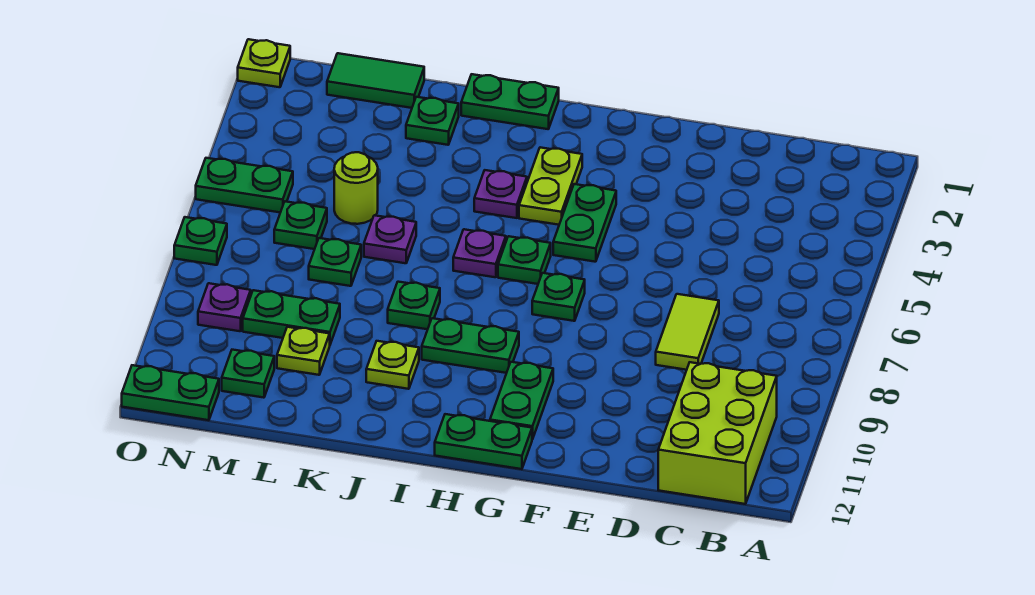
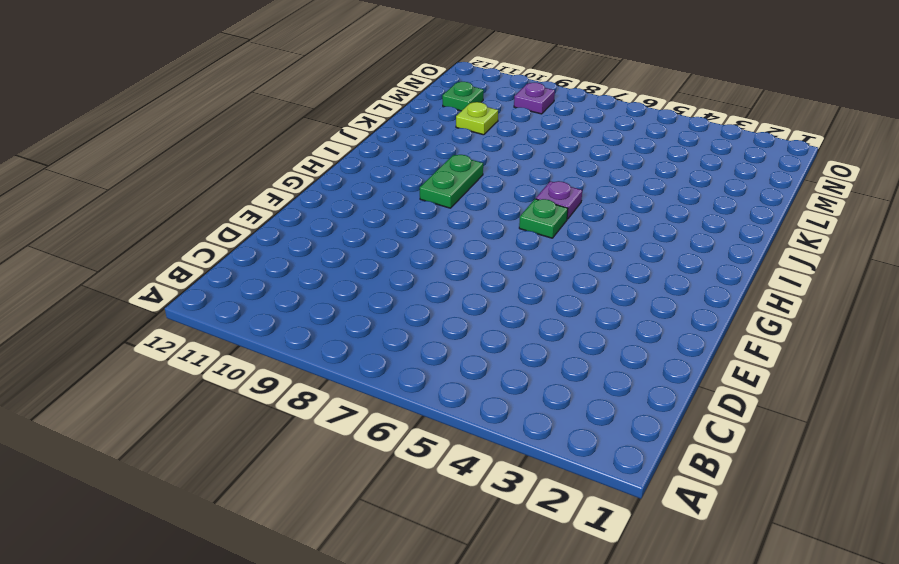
none -> lime brick B10:C12 level 1
none -> lime tile D7:D8 level 1
none -> green plate G4:G5 level 1

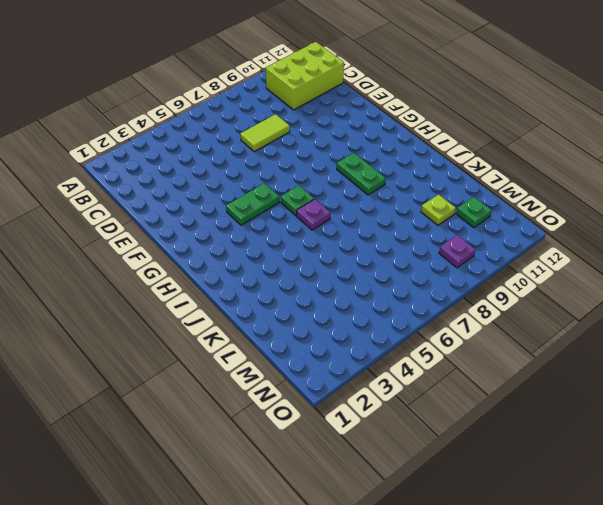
none -> green plate G7 level 1
none -> green plate G10:G11 level 1
none -> green plate G12:H12 level 1

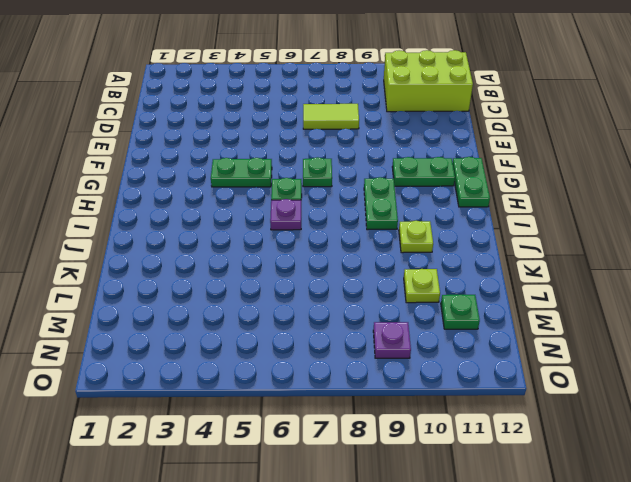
none -> lime plate H3:H4 level 1
none -> green plate I1:J1 level 1
none -> purple plate I4 level 1

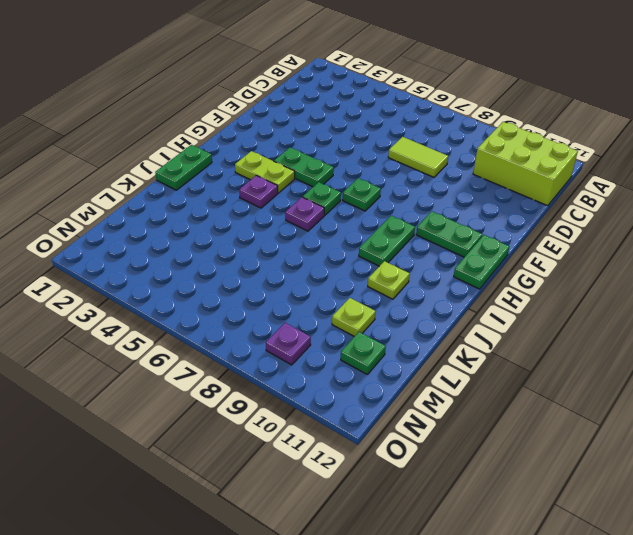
none -> green plate J8 level 1
none -> green plate K2 level 1
none -> purple plate K6 level 1

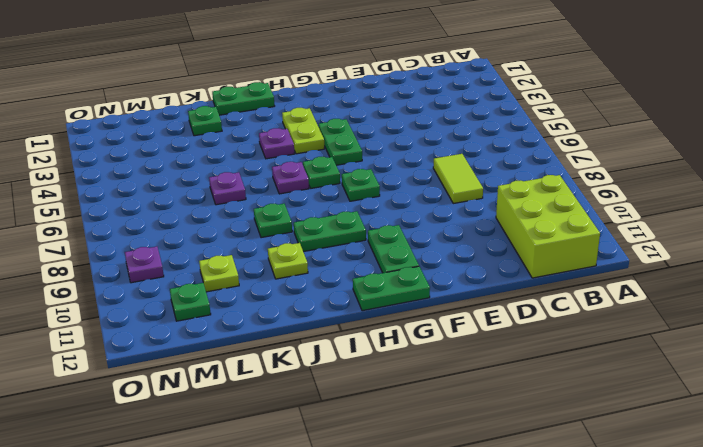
none -> green tile L1:M1 level 1
none -> lime round brick L5 level 1
none -> green plate L7 level 1

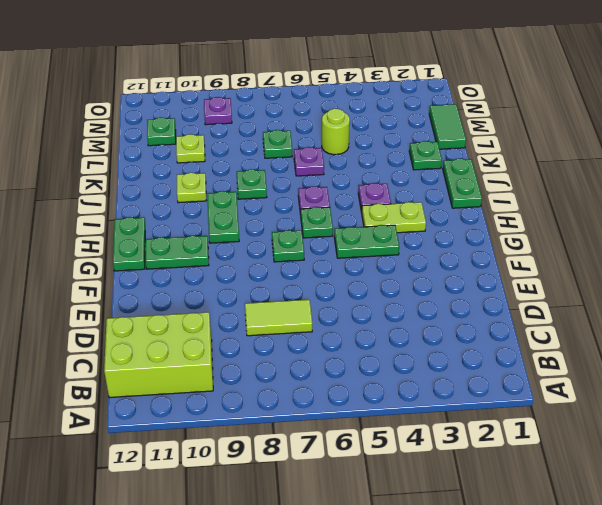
none -> green plate L9:M9 level 1
none -> green plate M6 level 1
none -> green plate N5:O5 level 1

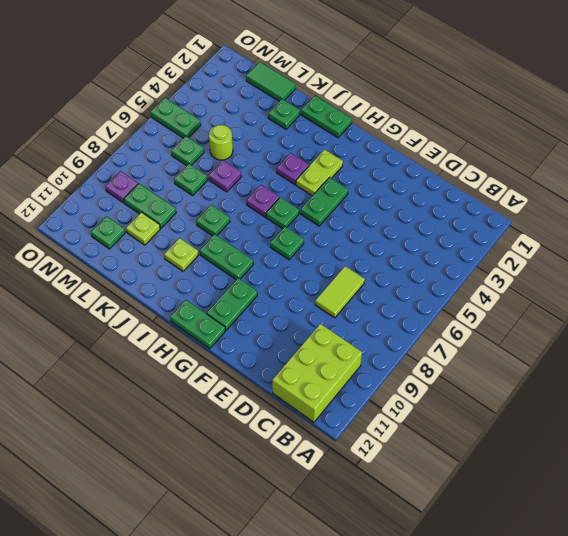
none -> green plate N12:O12 level 1
none -> lime plate O1 level 1
none -> green plate O7 level 1

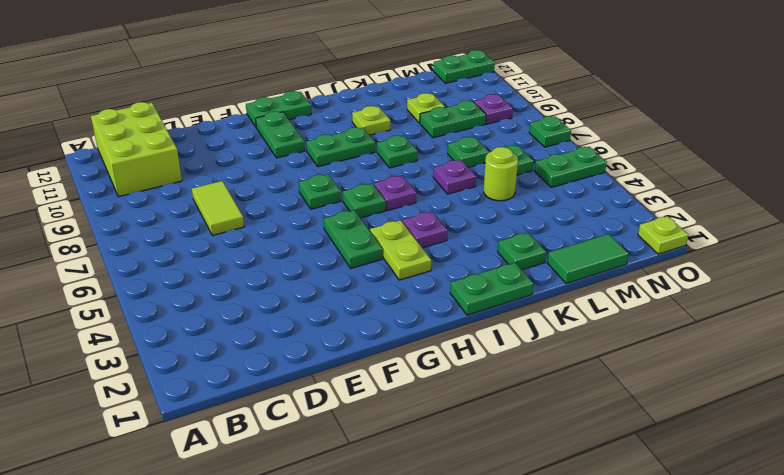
none -> green plate M11 level 1

